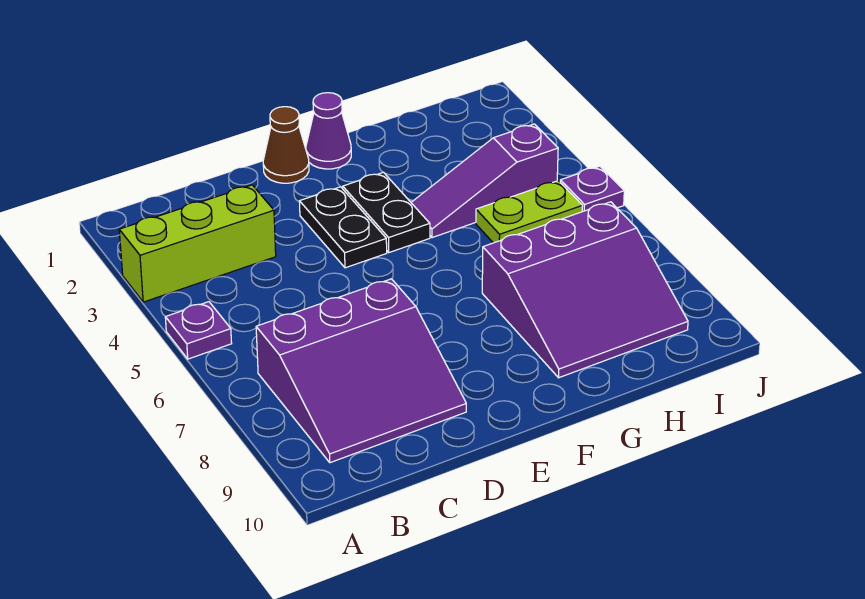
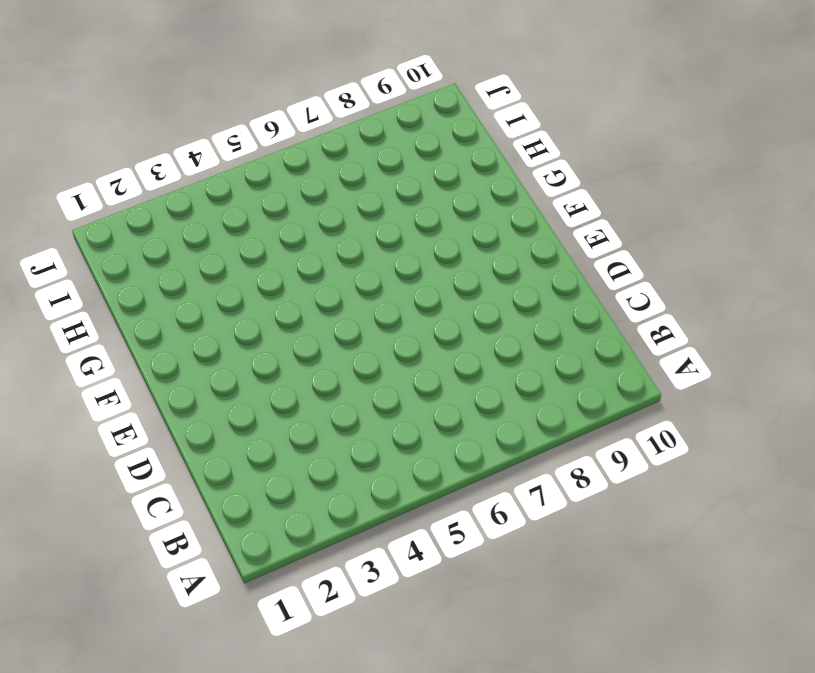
none -> lime brick A3:C3 level 1
none -> purple plate A5 level 1

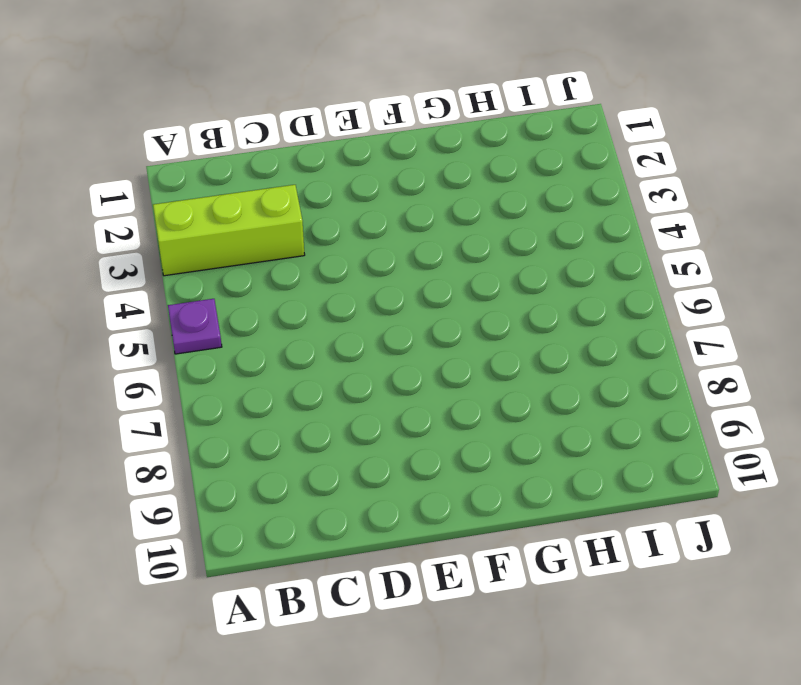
none -> purple slope B7:D9 level 1 top 7
none -> brown cone E1 level 1

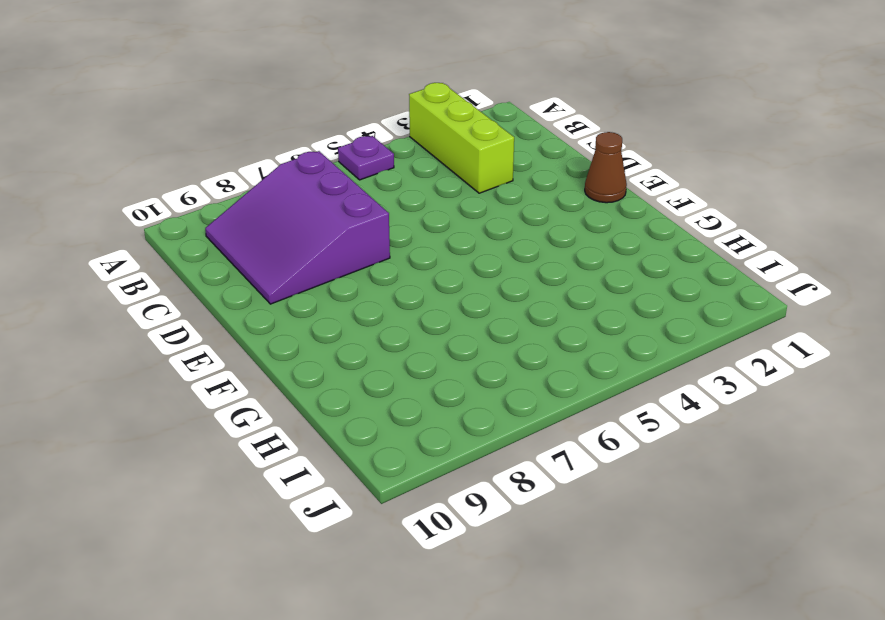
none -> black plate E3:E4 level 1
none -> purple cone F1 level 1

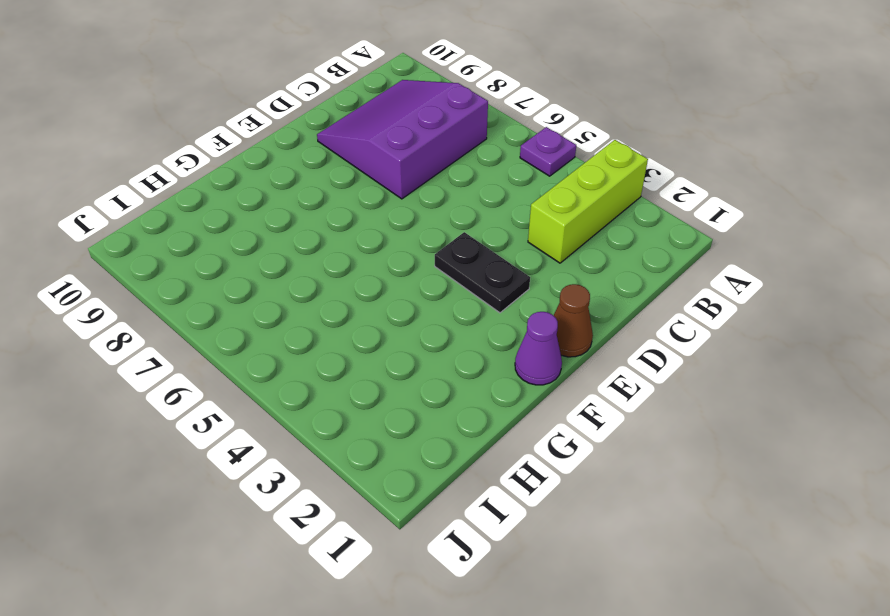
none -> black plate F3:F4 level 1
none -> purple slope G4:I4 level 1 top I

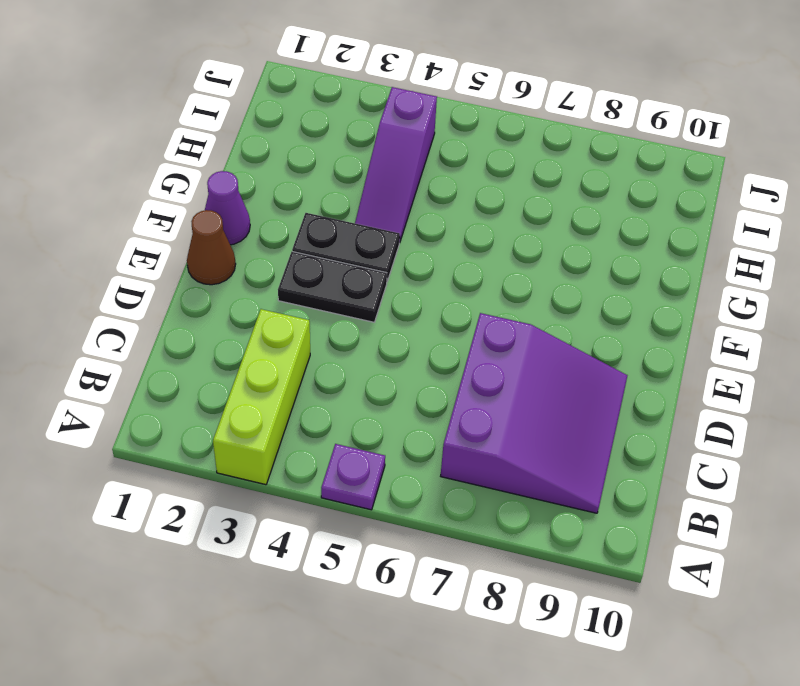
none -> purple slope G7:I9 level 1 top 7
none -> lime plate H5:I5 level 1

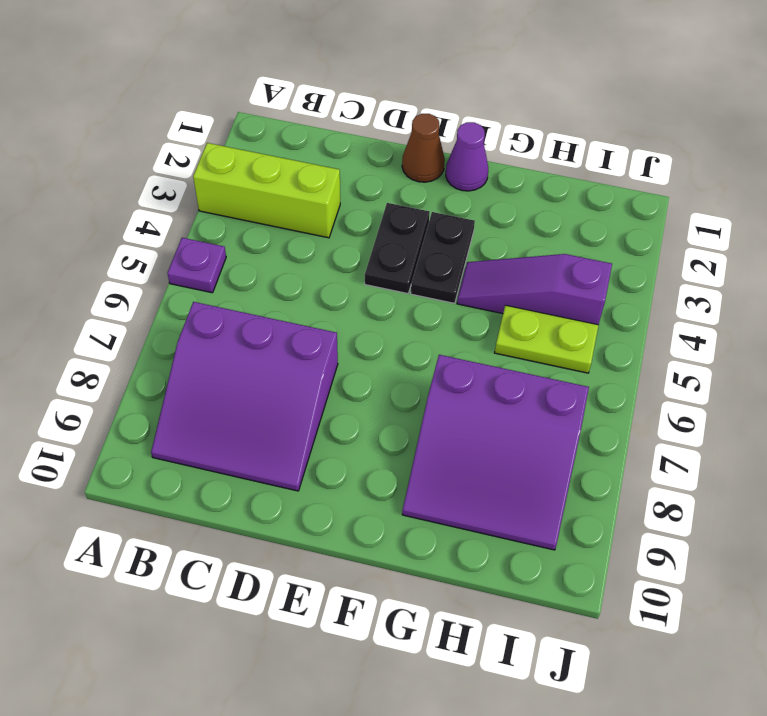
none -> purple plate J5 level 1

